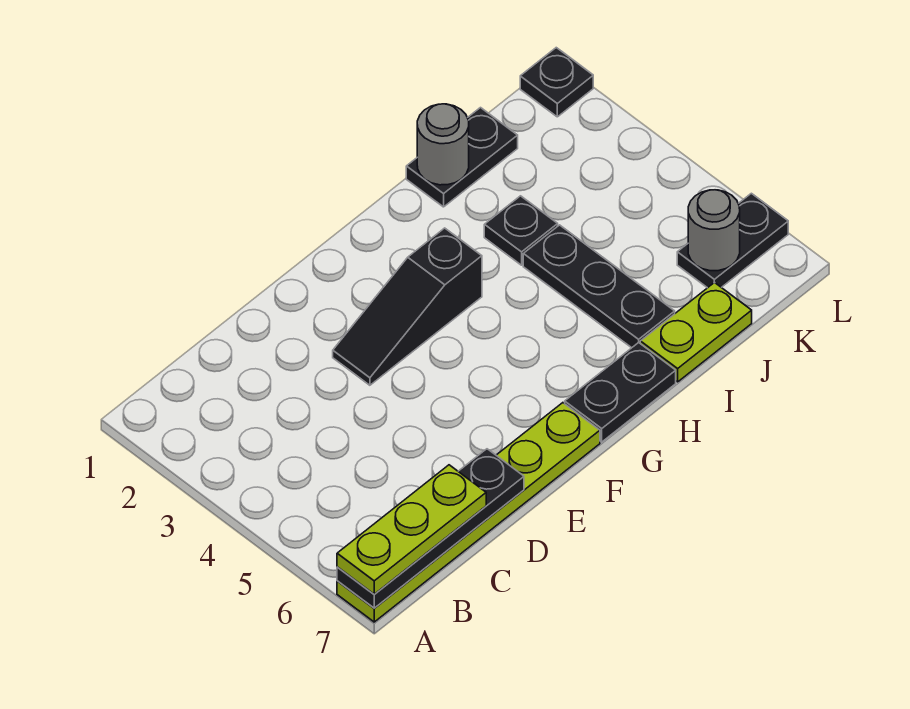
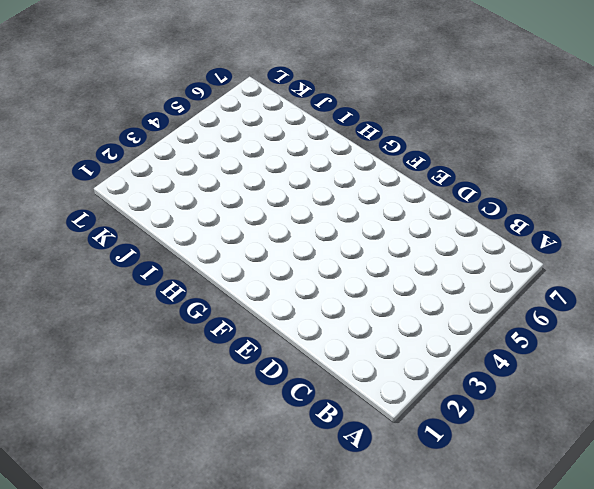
none -> lime plate A7:F7 level 1
none -> black slope E3:G3 level 1 top G
none -> black plate G7:H7 level 1

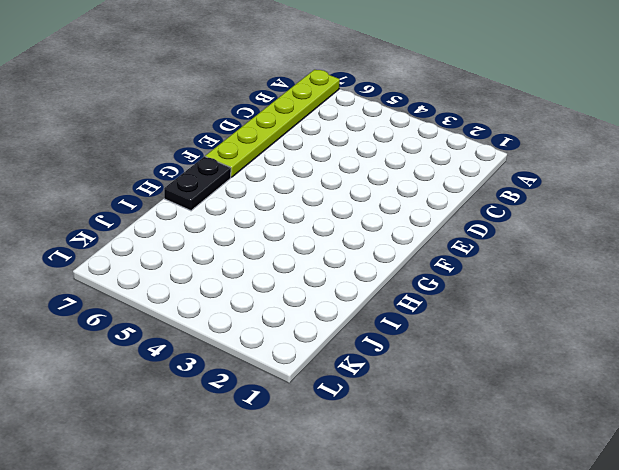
none -> black slope E3:G3 level 1 top G
none -> black plate I1:J1 level 1
none -> black plate I3 level 1

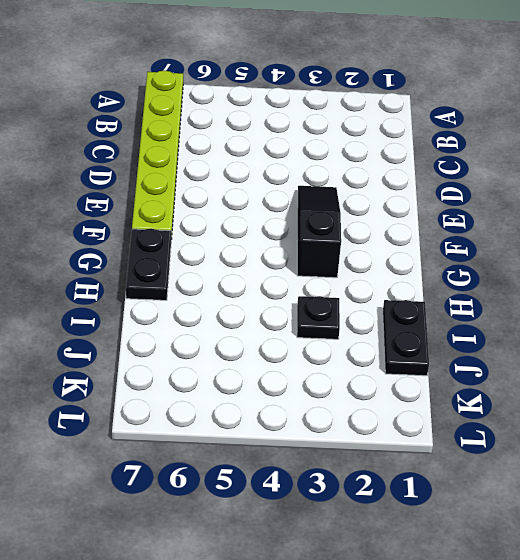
none -> black plate I4:I6 level 1
none -> lime plate I7:J7 level 1
none -> black plate K6:L6 level 1

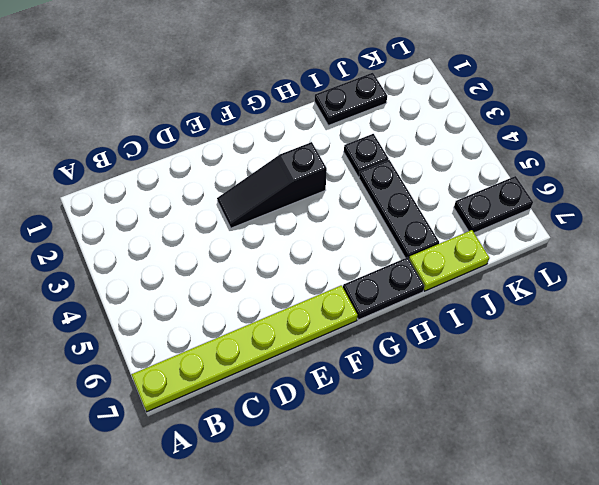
none -> black plate L1 level 1
none -> black plate A7:D7 level 2
none -> grey round brick I1 level 2

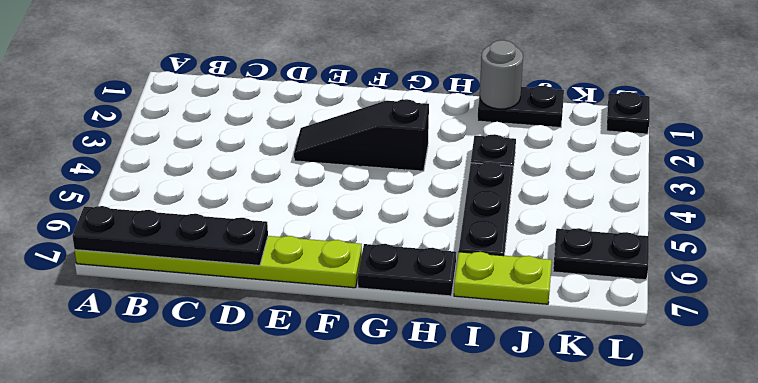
none -> grey round brick K6 level 2
none -> lime plate A7:C7 level 3

